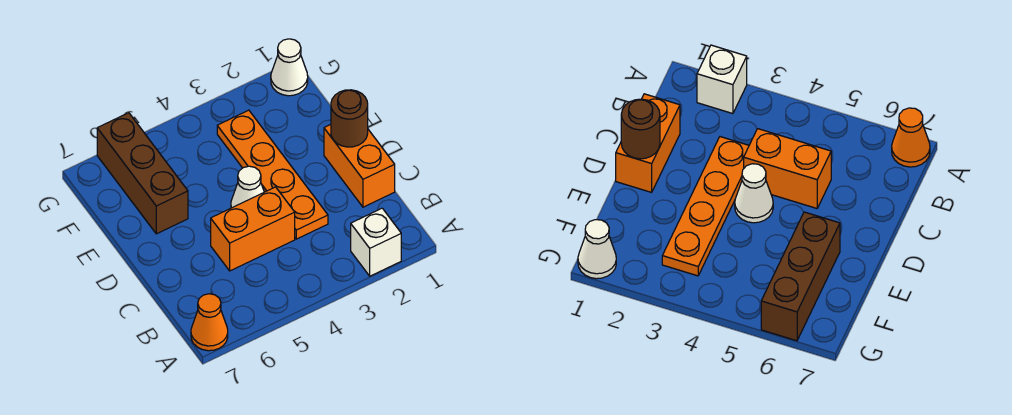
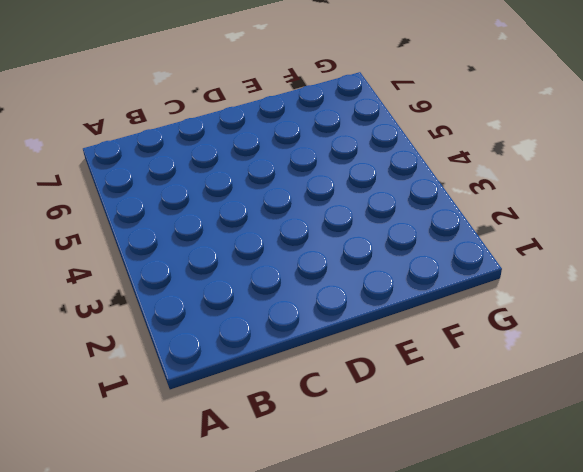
none -> white brick A2 level 1
none -> orange cone A7 level 1

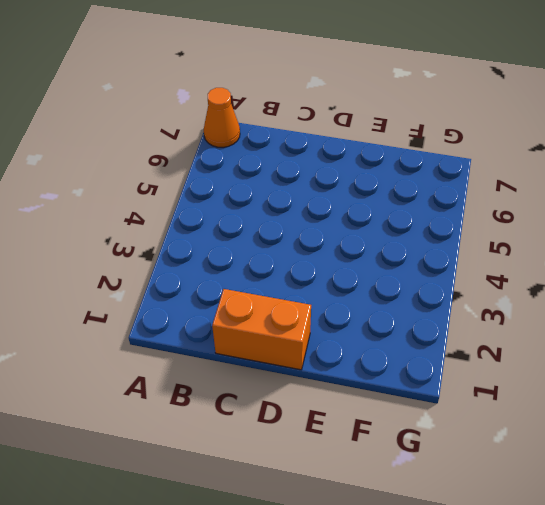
none -> white brick A2 level 1
none -> orange plate C3:F3 level 1

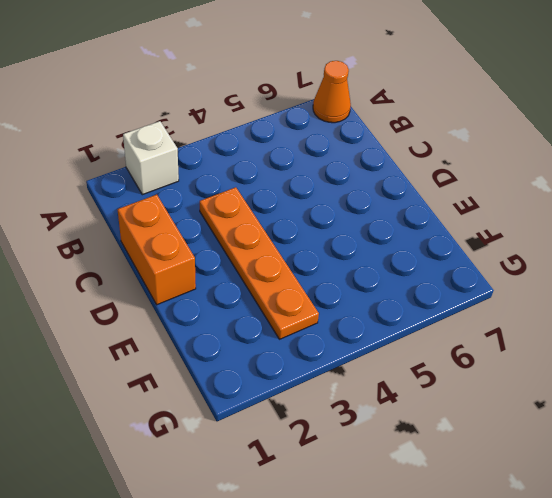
none -> orange brick C4:C5 level 1
none -> white cone D4 level 1

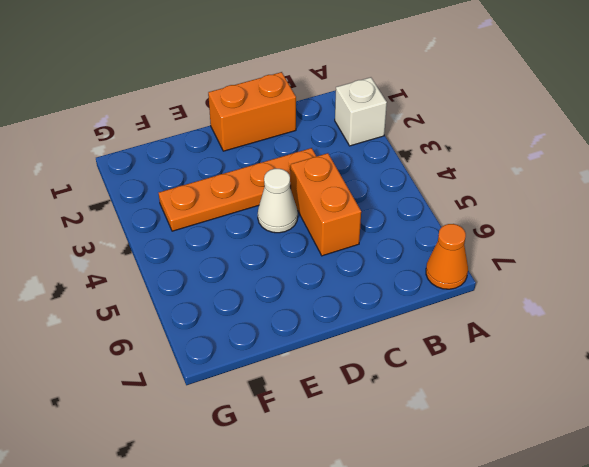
none -> brown brick E6:G6 level 1
none -> white cone G1 level 1

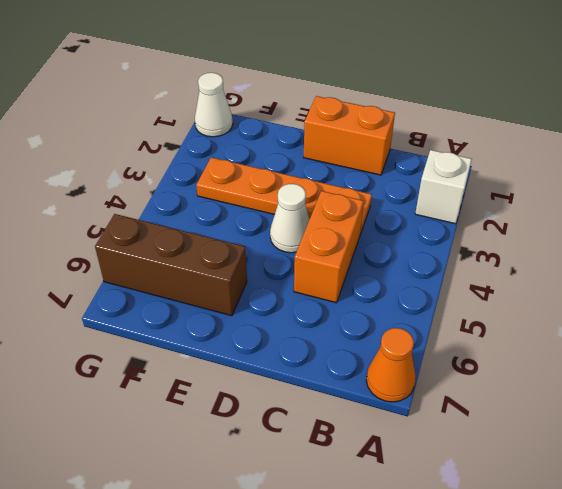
none -> brown round brick D1 level 2

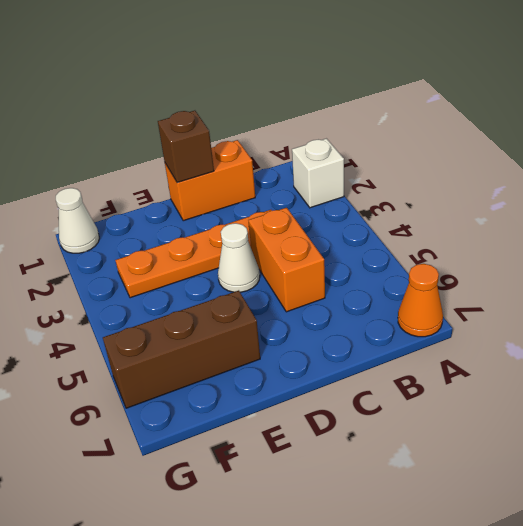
brown brick D1 level 2 -> brown round brick D1 level 2

